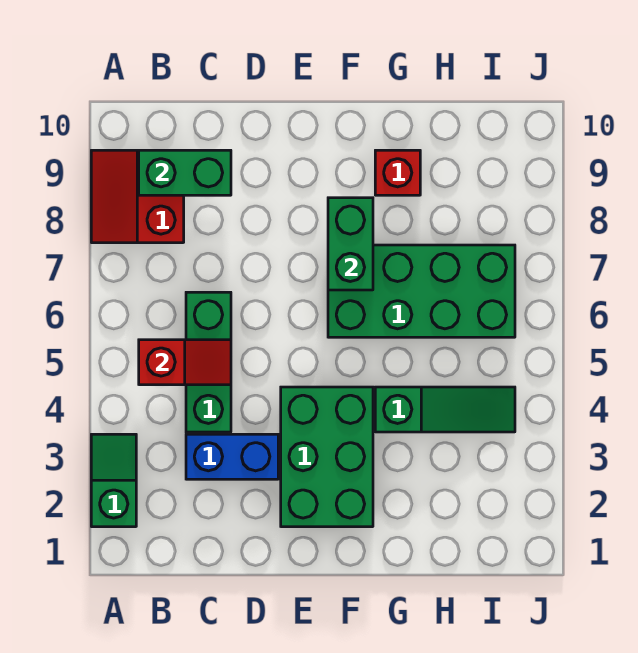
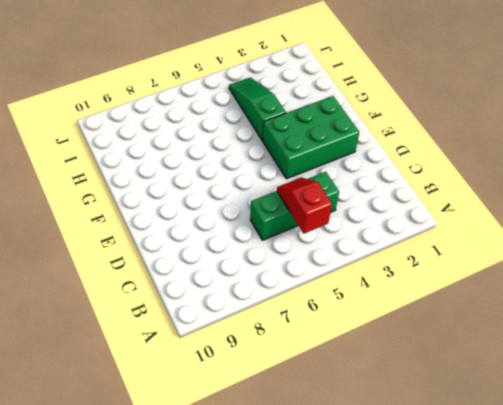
none -> green slope A2:A3 level 1 top 2
none -> red slope A8:B9 level 1 top B

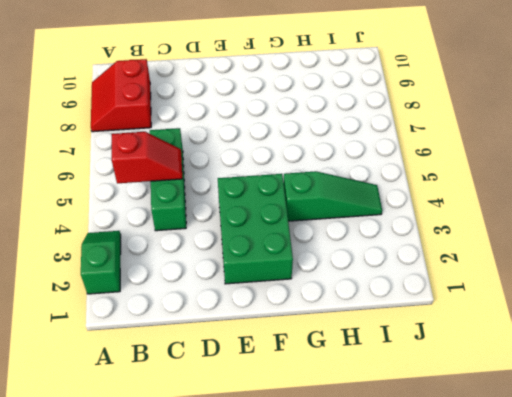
none -> blue brick C3:D3 level 1
none -> green brick F6:I7 level 1

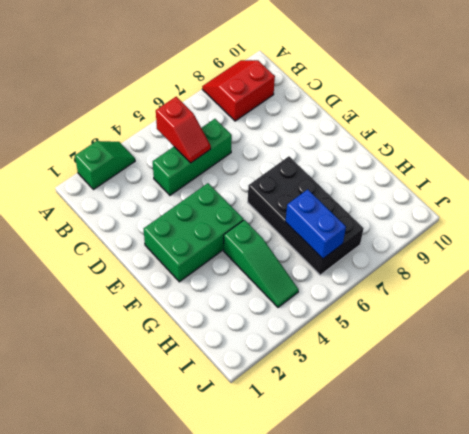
black brick F6:I7 level 1 -> green brick F6:I7 level 1
blue brick H6:I6 level 2 -> blue brick C3:D3 level 1
none -> red brick G9 level 1
none -> green brick B9:C9 level 2

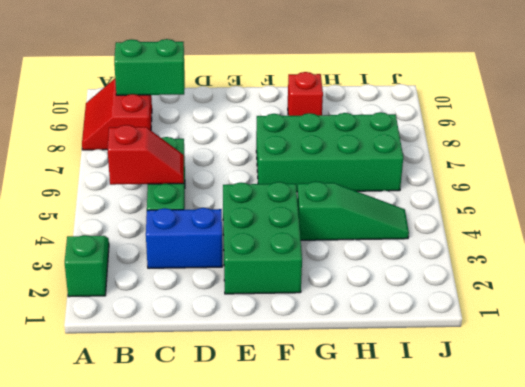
none -> green brick F7:F8 level 2

